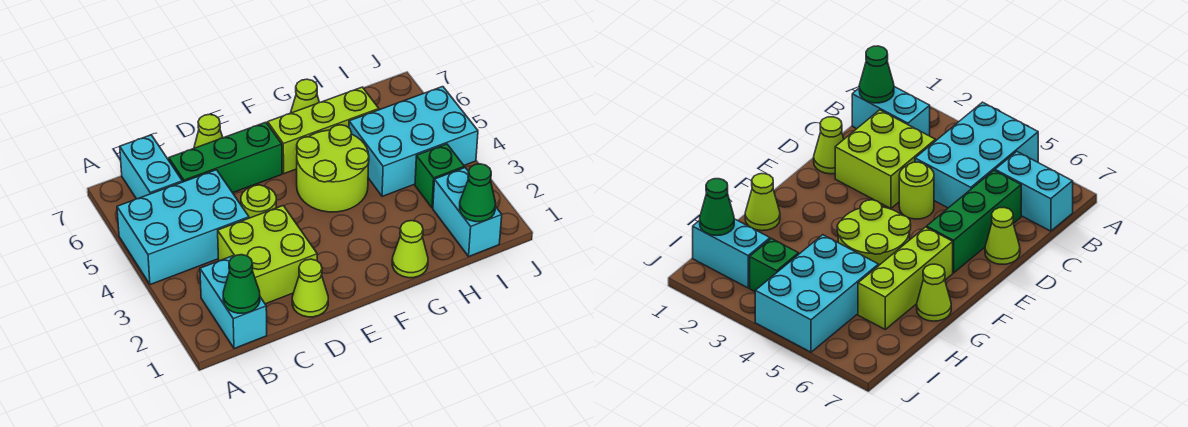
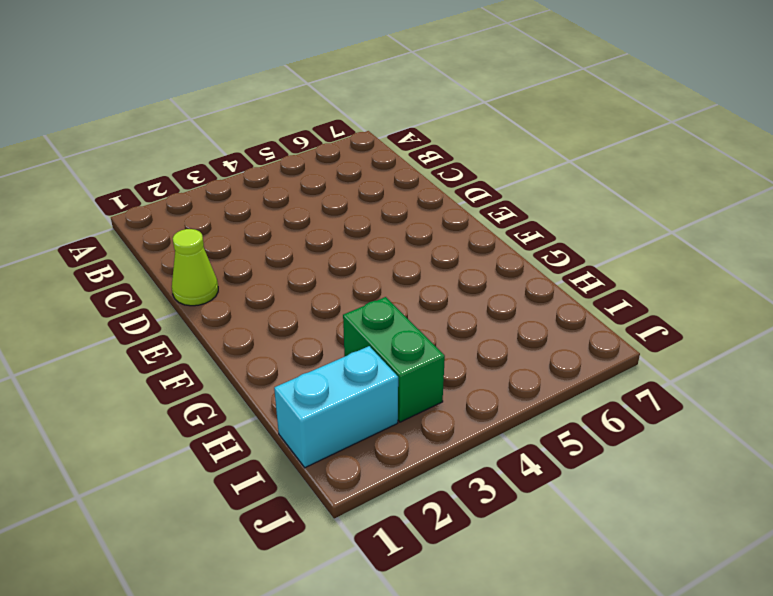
green brick H3:I3 level 1 -> green brick I3 level 1
none -> cyan brick A4:C5 level 1
none -> cyan brick B1:B2 level 1
none -> cyan brick B6:B7 level 1

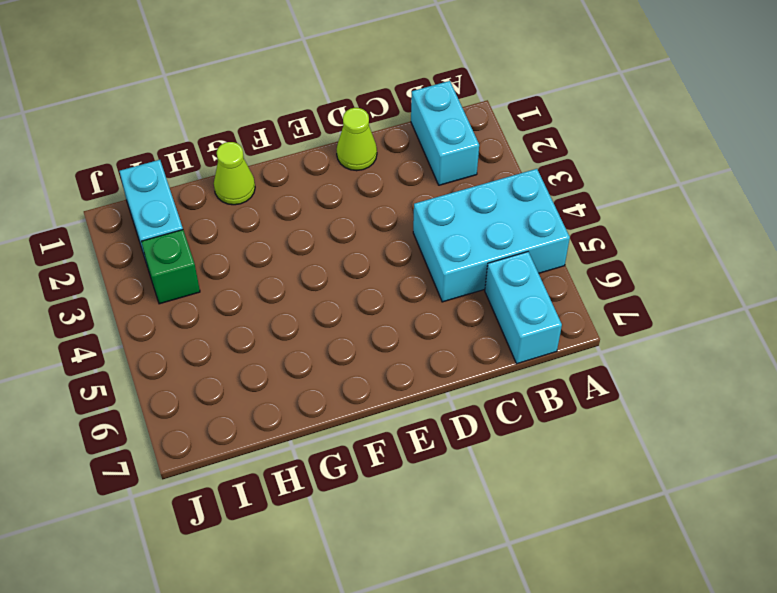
none -> lime brick C2:D3 level 1
none -> green brick C6:E6 level 1
none -> lime round brick D4 level 1

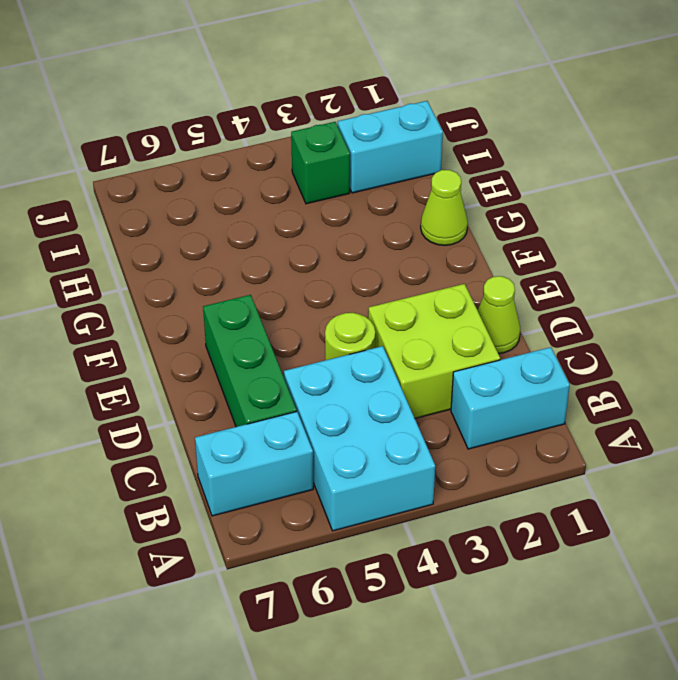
none -> lime cone D7 level 1
none -> lime round brick F4:G5 level 1
none -> lime brick F6:H6 level 1

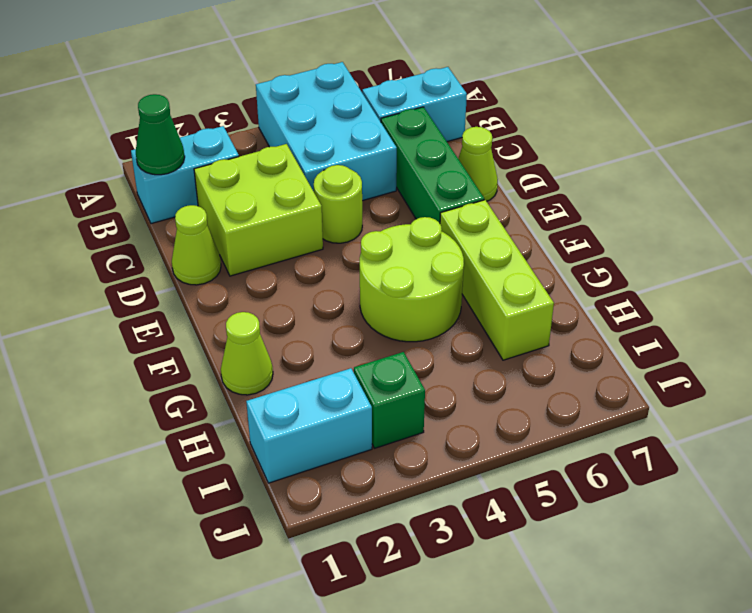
none -> lime cone G7 level 1
none -> cyan brick H4:J5 level 1
none -> green cone I1 level 2

